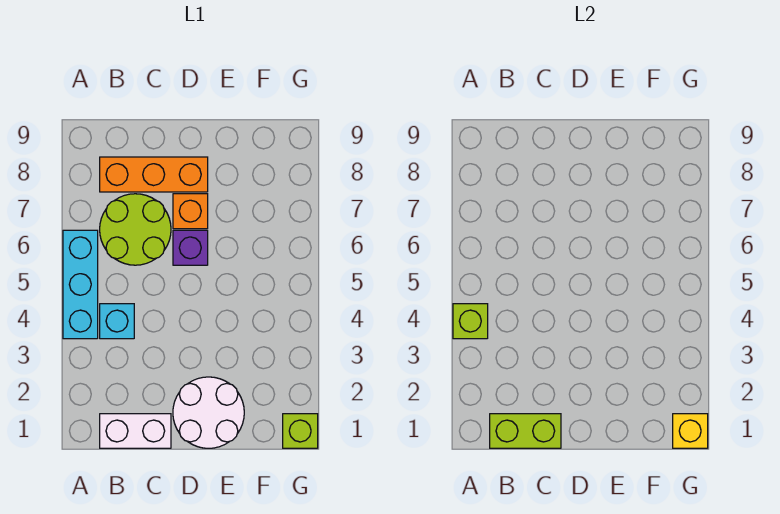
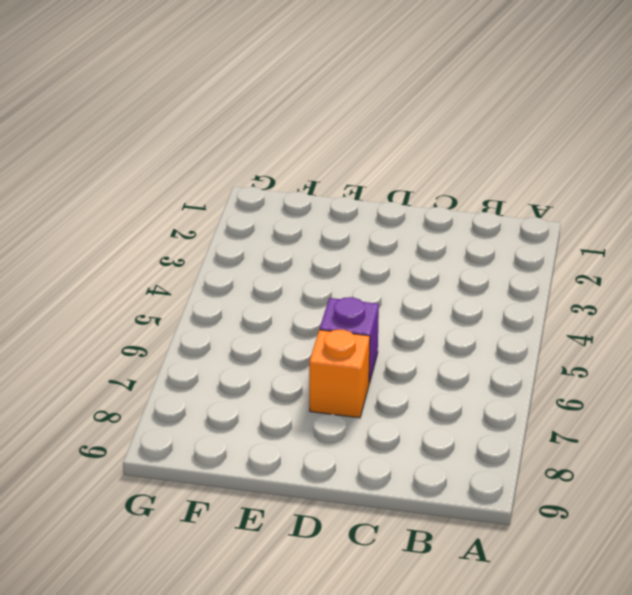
none -> cyan brick A4:A6 level 1
none -> white brick B1:C1 level 1
none -> cyan brick B4 level 1

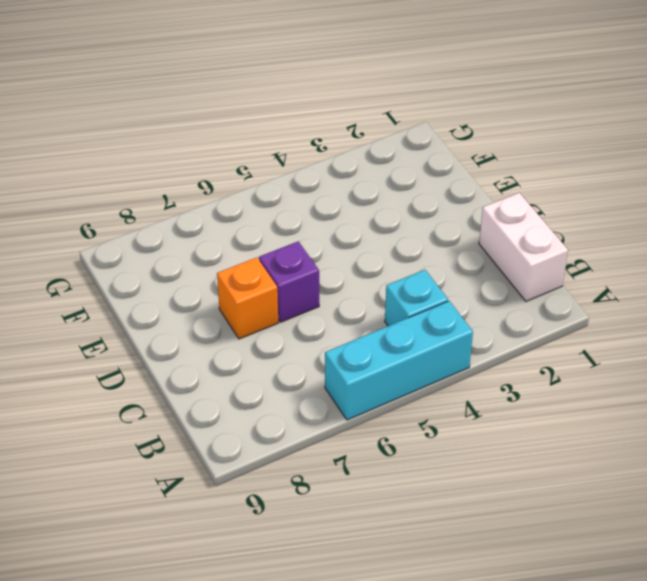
none -> lime round brick B6:C7 level 1
none -> orange brick B8:D8 level 1
none -> white round brick D1:E2 level 1

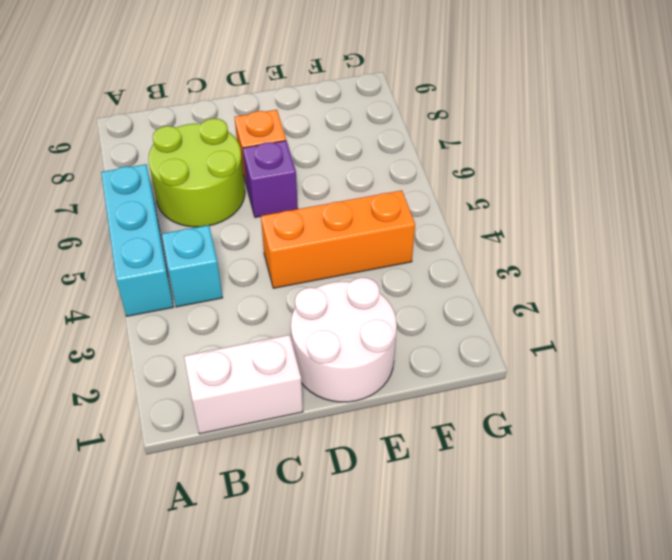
orange brick D4:F4 level 1 -> orange brick B8:D8 level 1
none -> lime brick G1 level 1
none -> lime brick A4 level 2
none -> lime brick B1:C1 level 2

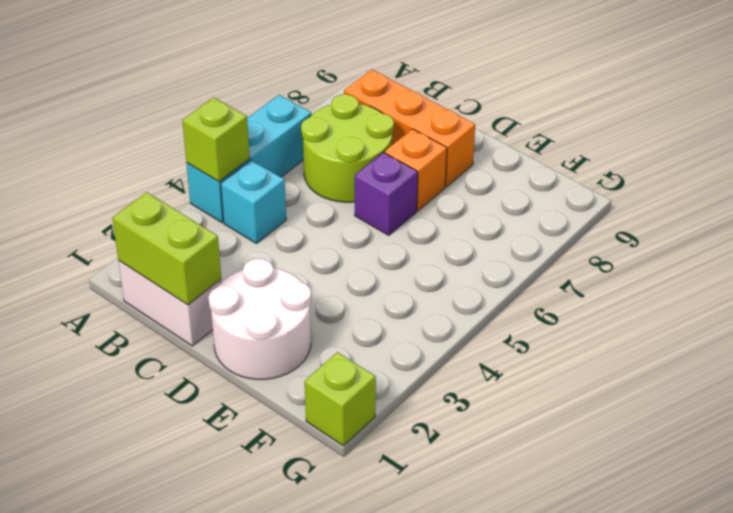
none -> yellow brick G1 level 2

